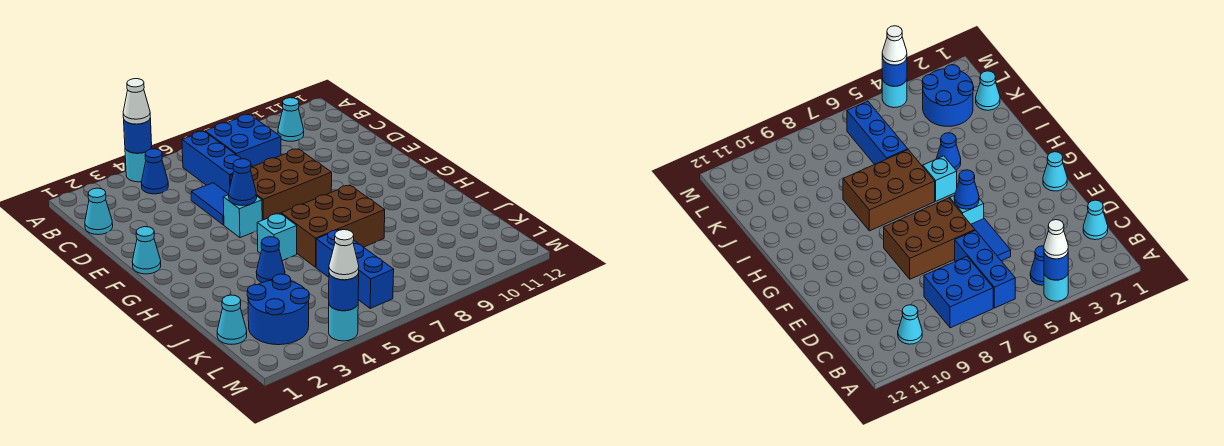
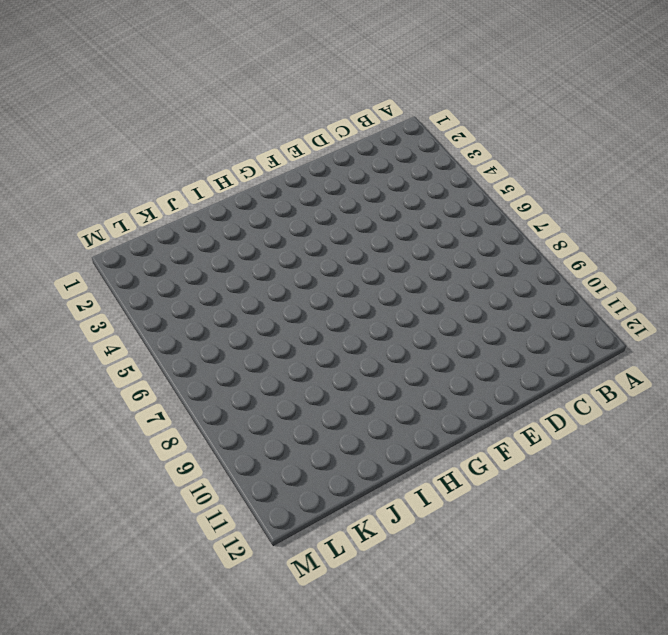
none -> cyan round brick A4 level 1
none -> blue cone B4 level 1
none -> blue brick B6:D6 level 1

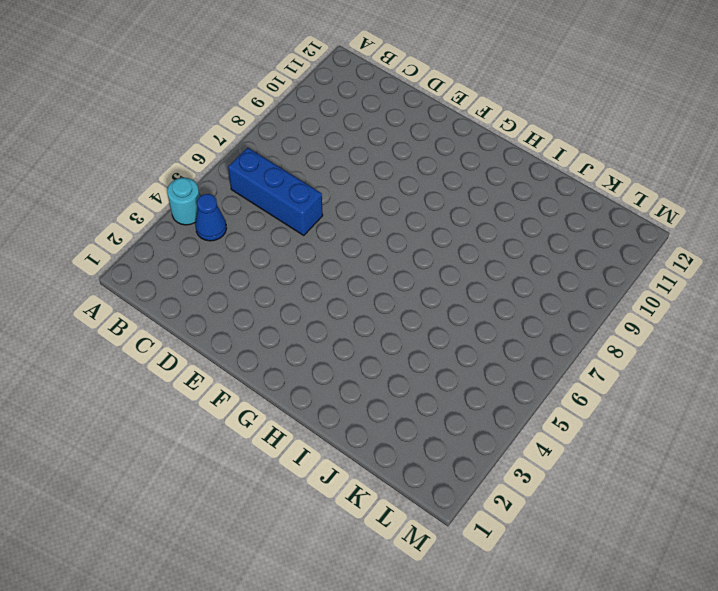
none -> blue brick B7:C8 level 1
none -> cyan cone B10 level 1
none -> cyan cone C1 level 1

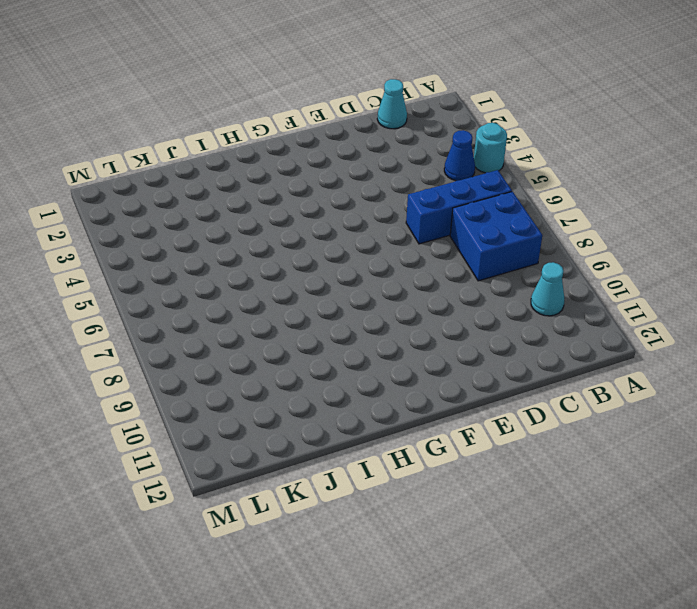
none -> blue tile D5:E5 level 1
none -> brown brick E6:F8 level 1
none -> cyan cone F1 level 1

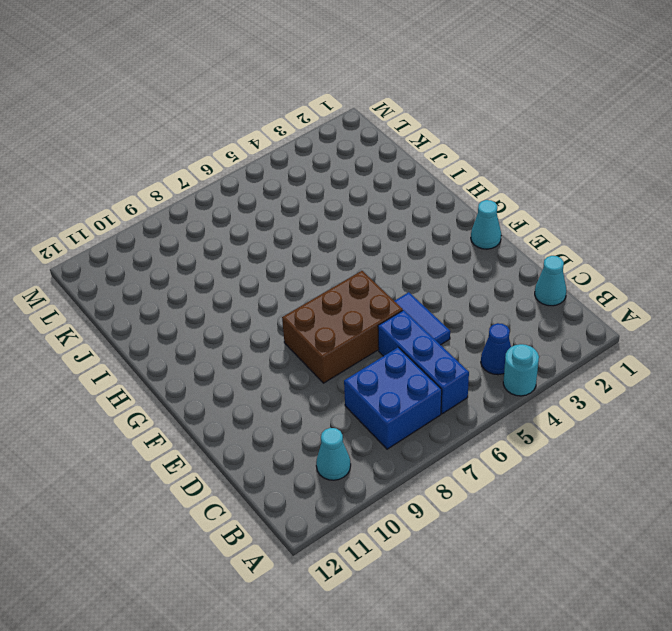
none -> cyan brick F5 level 1
none -> cyan brick H5 level 1
none -> brown brick H6:I8 level 1

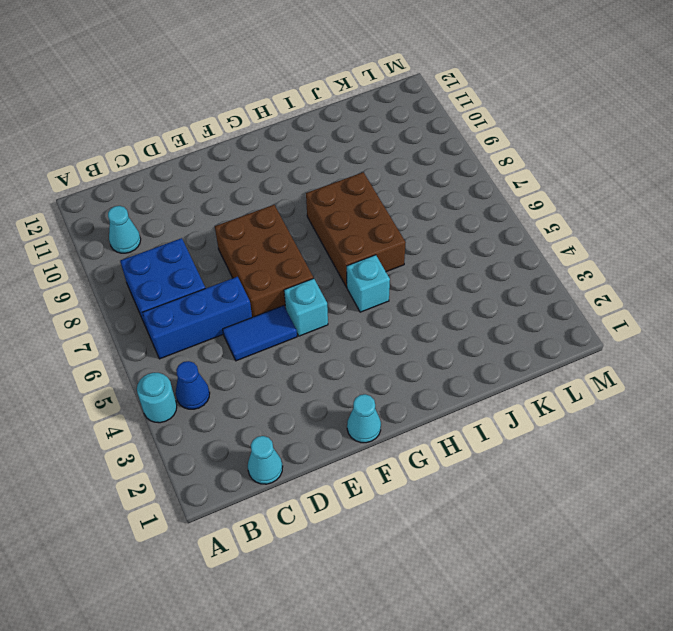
none -> blue cone I4 level 1
none -> blue brick J6:L6 level 1
none -> cyan cone K1 level 1

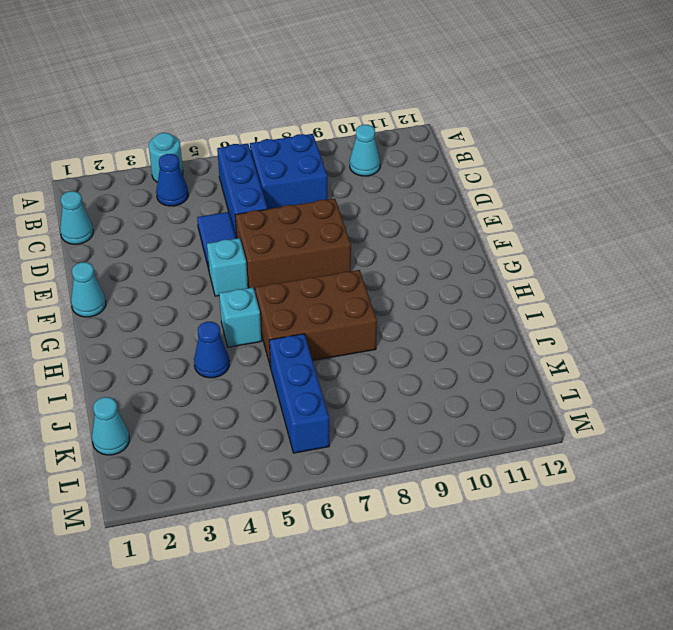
none -> blue round brick K2:L3 level 1
none -> cyan round brick M4 level 1
none -> blue round brick A4 level 2

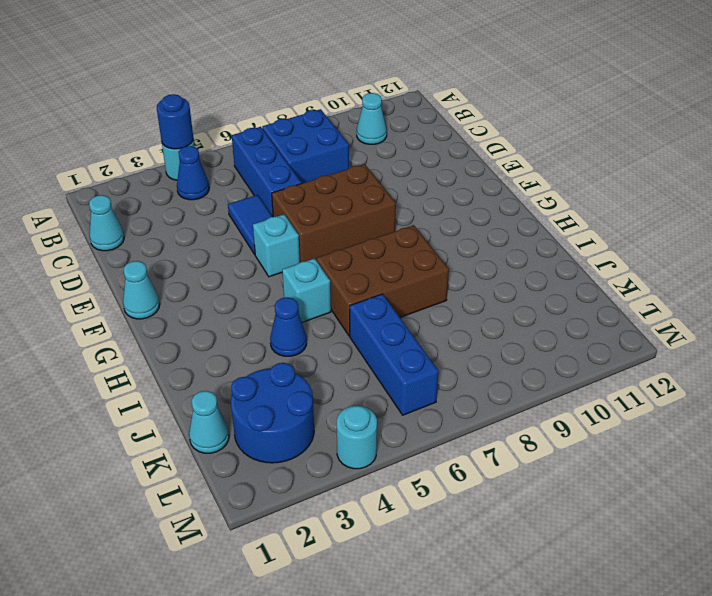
none -> blue cone F5 level 2
none -> blue round brick M4 level 2
none -> white cone A4 level 3

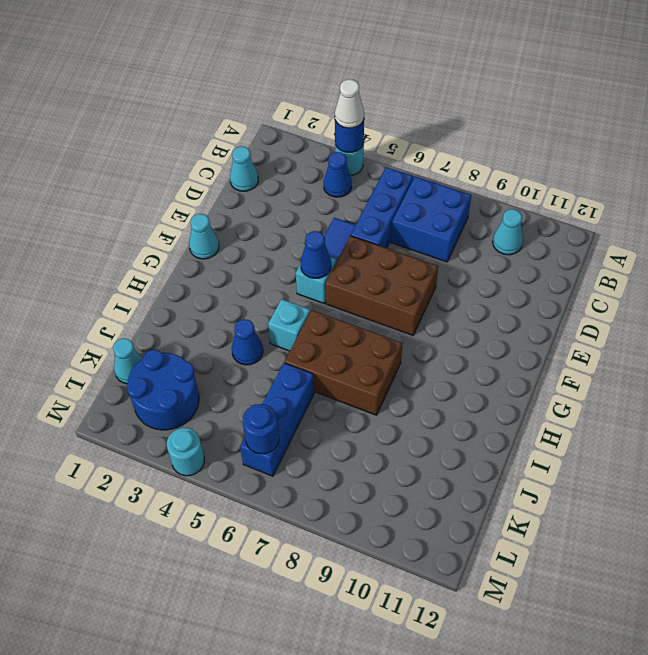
blue round brick L6 level 2 -> blue round brick M4 level 2
none -> white cone M4 level 3

